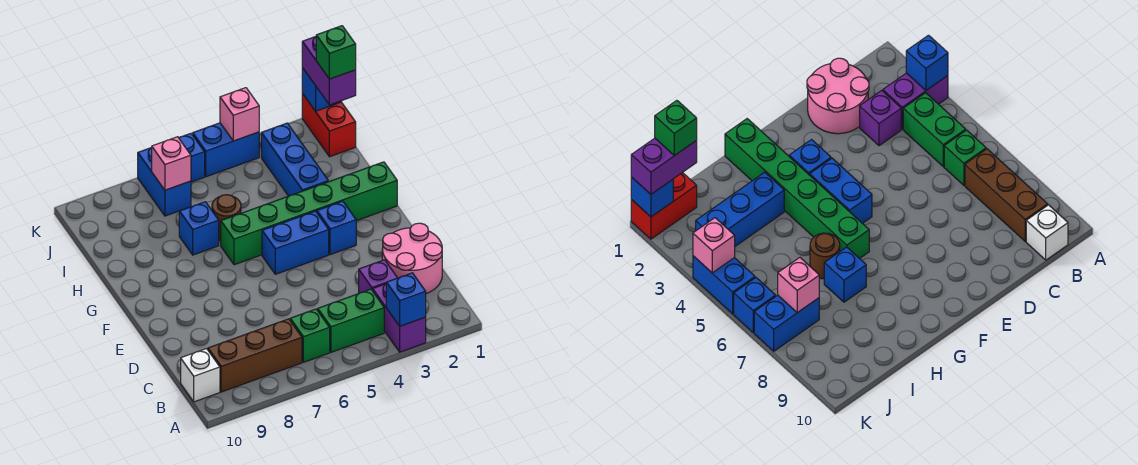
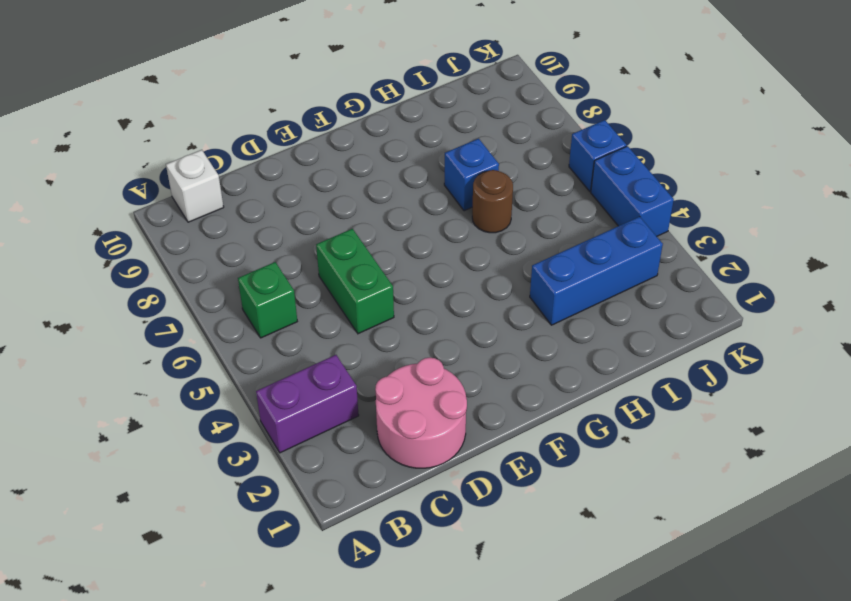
green brick D5:D6 level 1 -> green brick B4:B5 level 1
none -> brown brick B7:B9 level 1
none -> purple brick C3 level 1
none -> blue brick F3 level 1

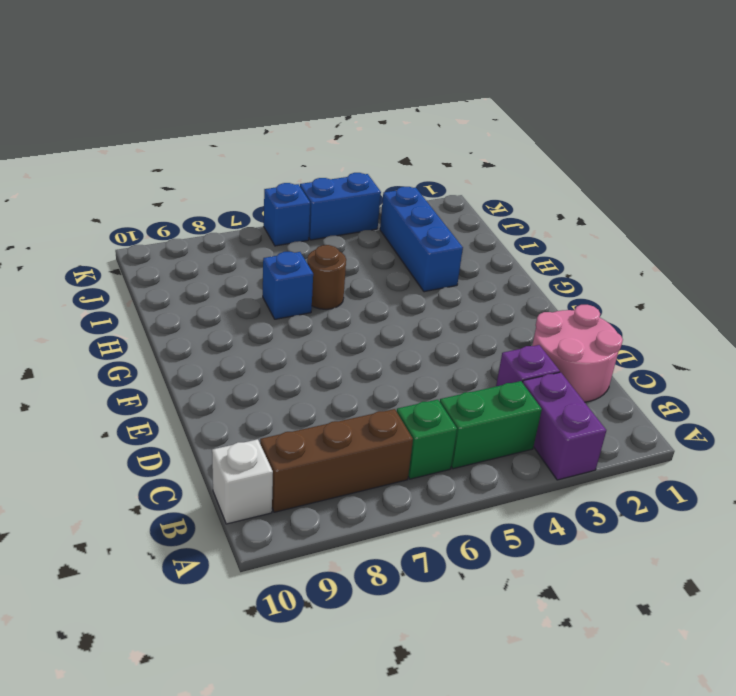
none -> blue brick F3 level 1
none -> blue brick F4:F5 level 1
none -> green brick G1:G6 level 1

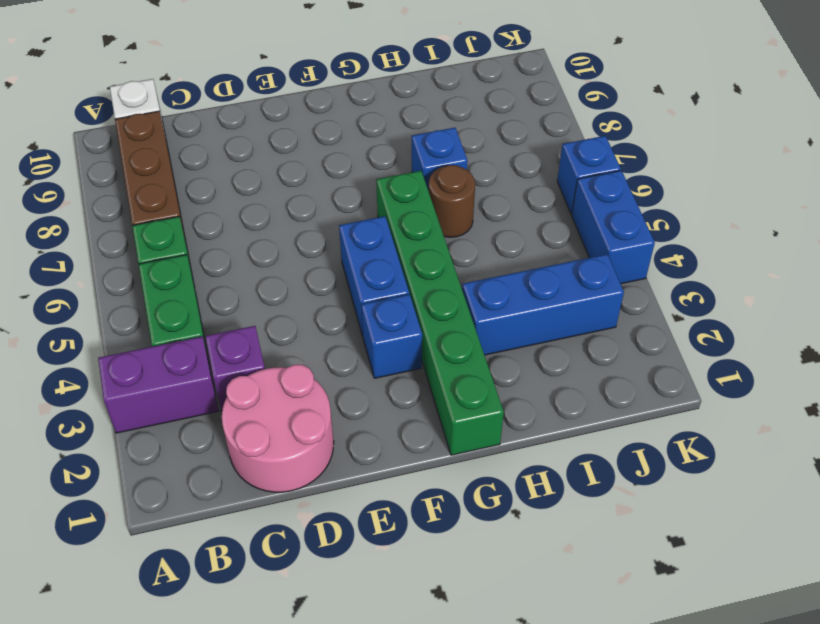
none -> red brick J1:K1 level 1
none -> blue brick J7:K7 level 1
none -> blue brick A3 level 2

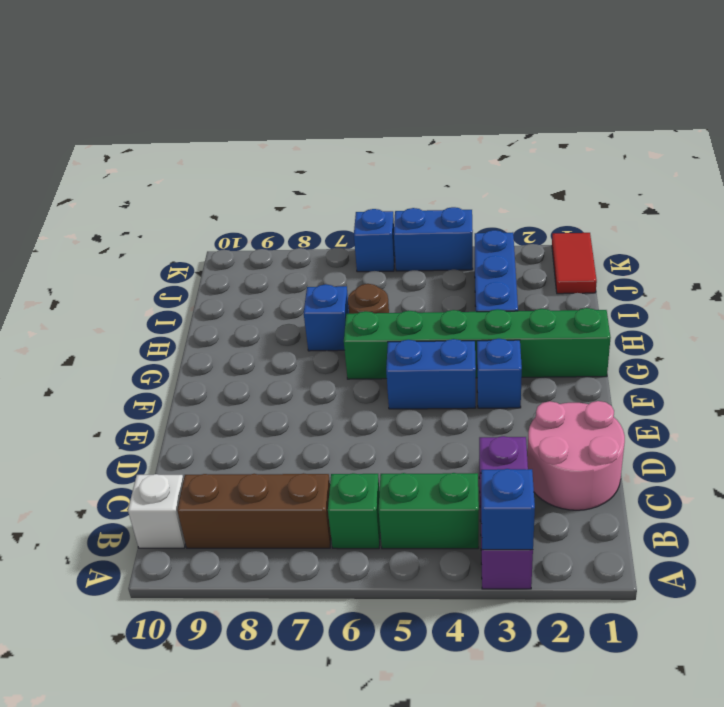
red tile J1:K1 level 1 -> red brick J1:K1 level 1
none -> blue brick J7:K7 level 1
none -> pink brick J7 level 2
none -> blue brick K1 level 2

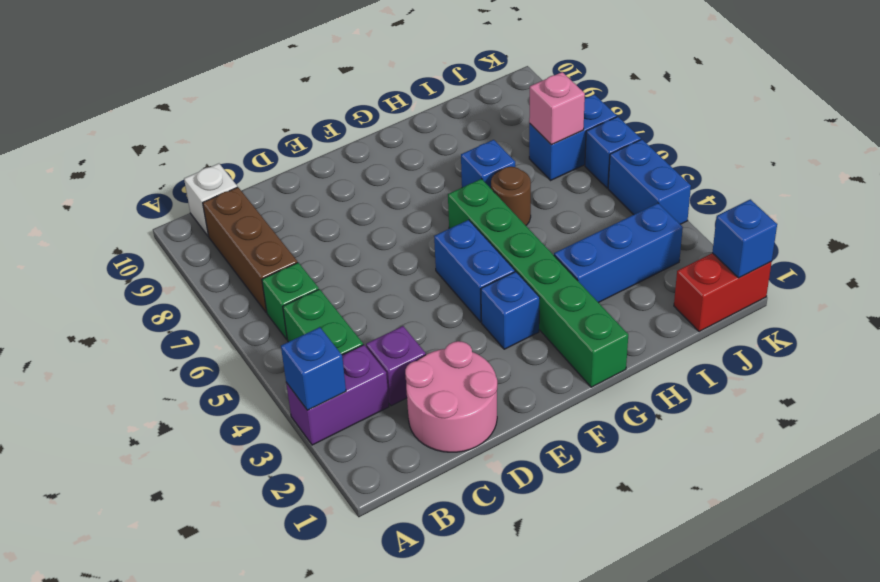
none -> pink brick K4 level 2
none -> purple brick J1:K1 level 3
none -> green brick J1 level 4

